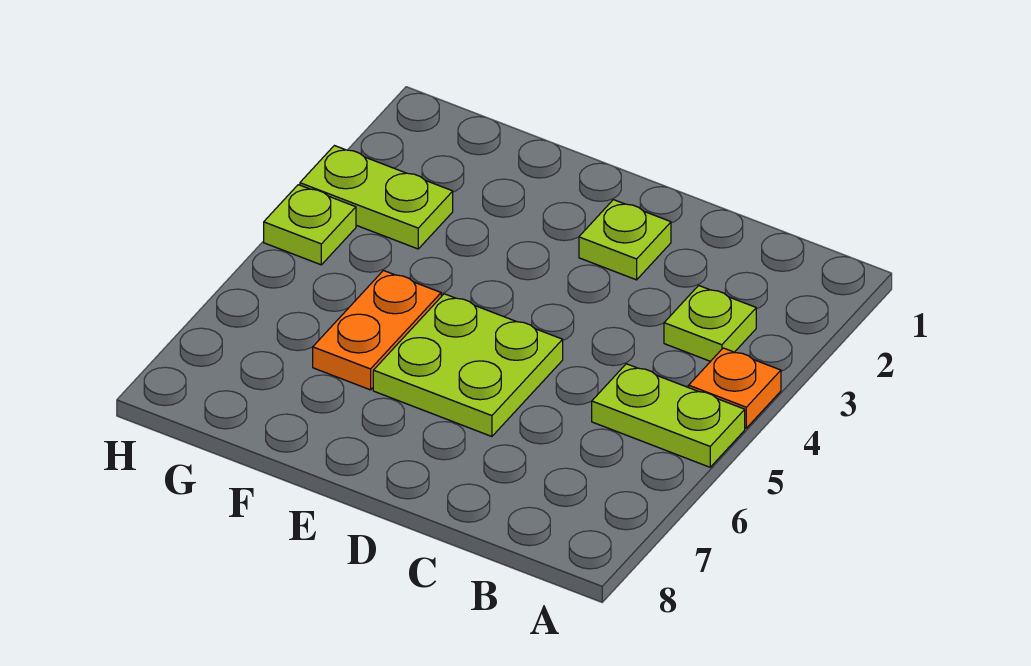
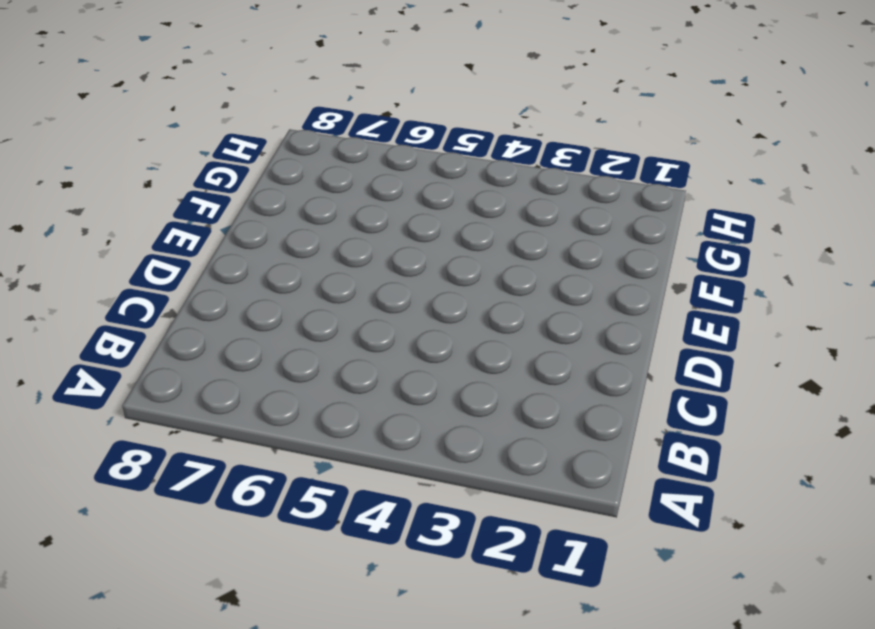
none -> orange plate A4 level 1
none -> lime plate A5:B5 level 1

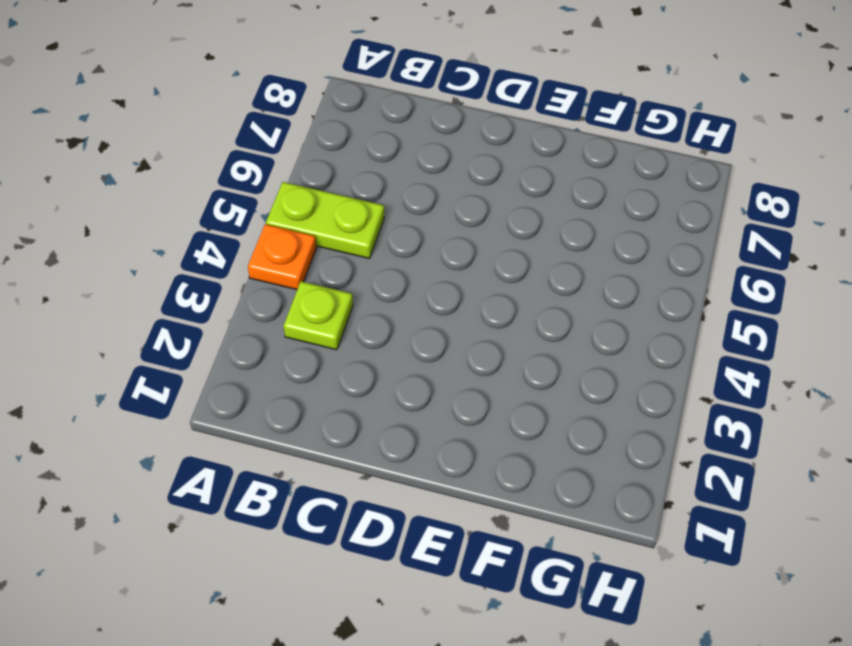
none -> lime plate D2 level 1
none -> lime plate D5:E6 level 1

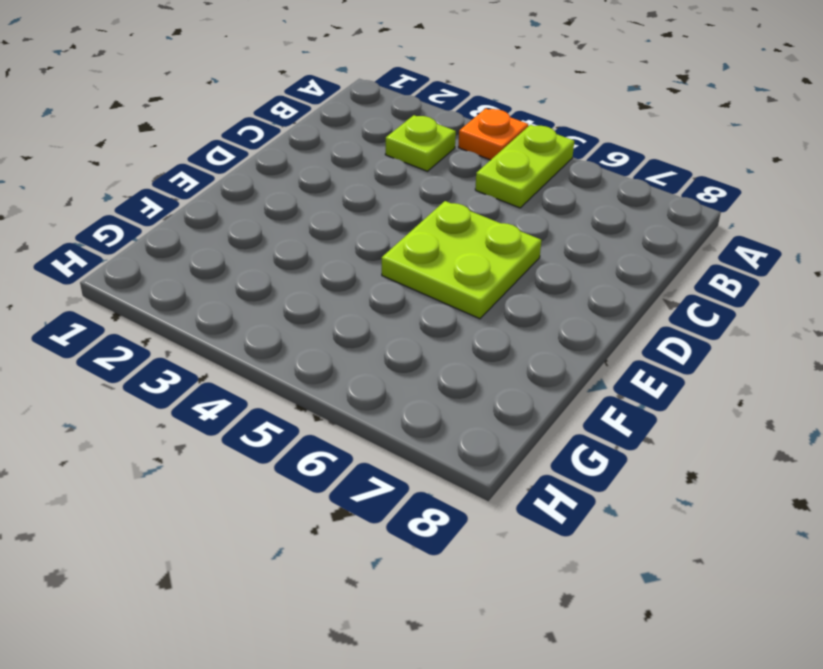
none -> lime plate D2 level 1
none -> orange plate F5:F6 level 1

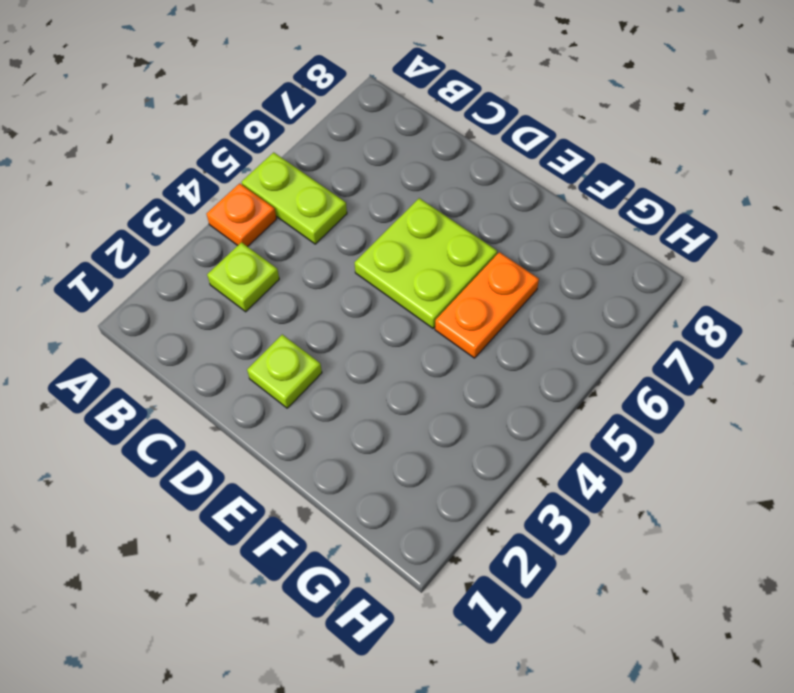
none -> lime plate G3:H3 level 1
none -> lime plate H4 level 1

